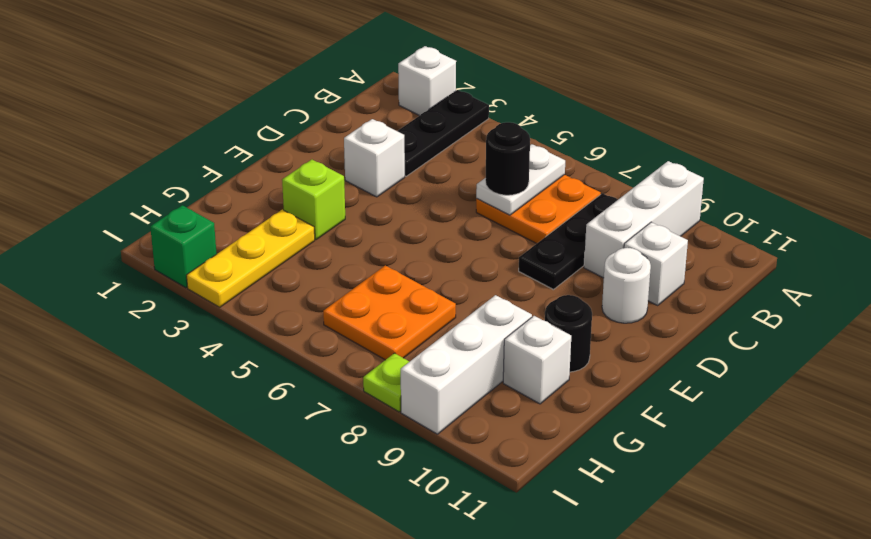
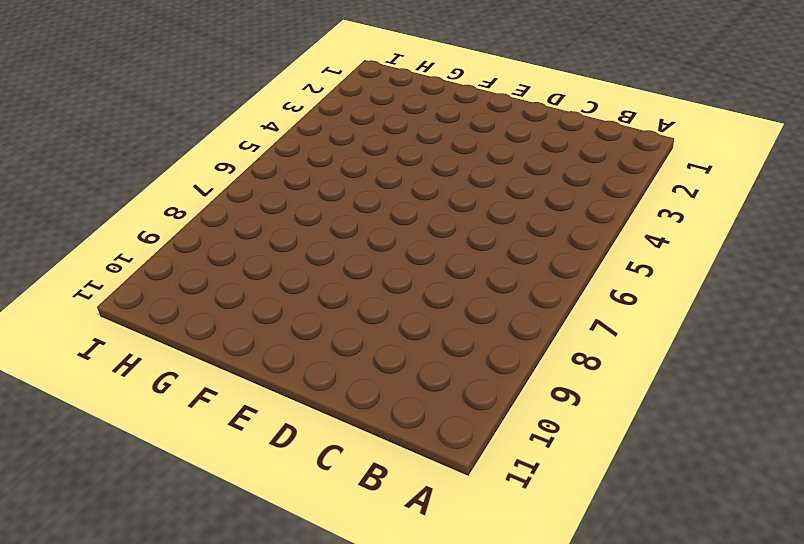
none -> white brick A2 level 1
none -> black plate A3:C3 level 1
none -> white brick A9:C9 level 1

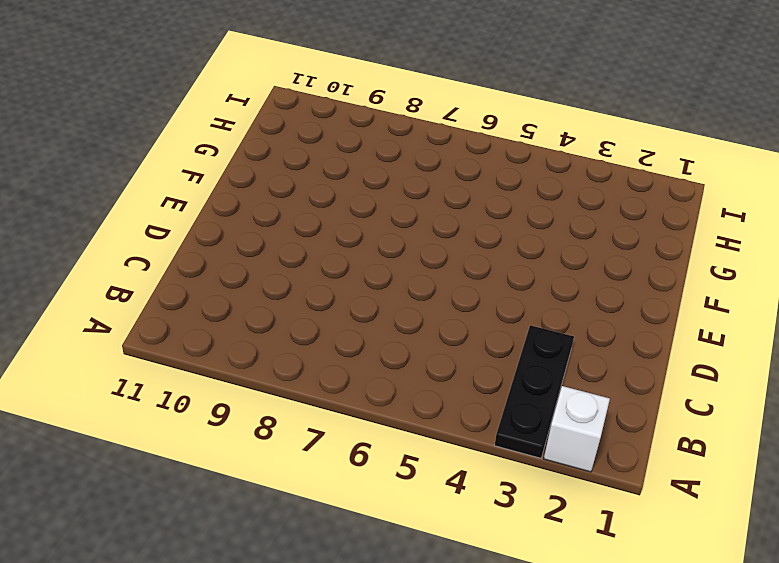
none -> white brick A9:C9 level 1
none -> orange plate B6:C7 level 1
none -> black plate B8:D8 level 1

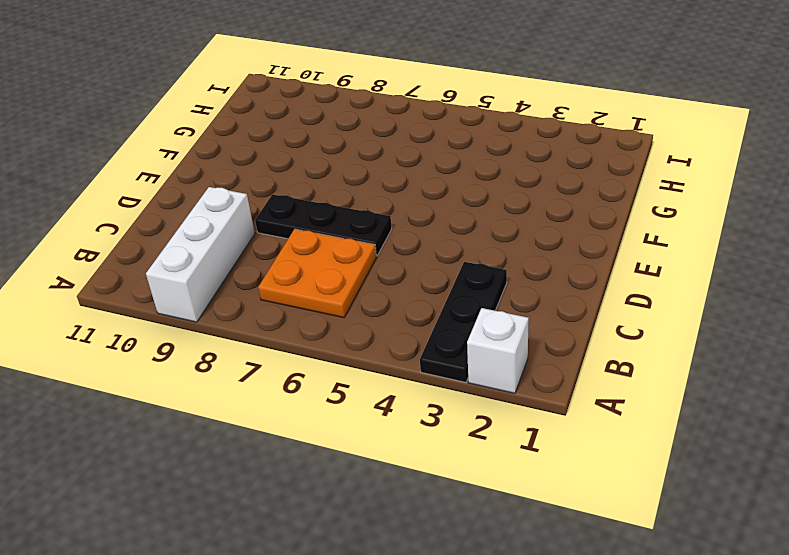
black plate D6:D8 level 1 -> black plate B8:D8 level 1
none -> white brick C10 level 1
none -> white brick D3 level 1
none -> white round brick D10 level 1

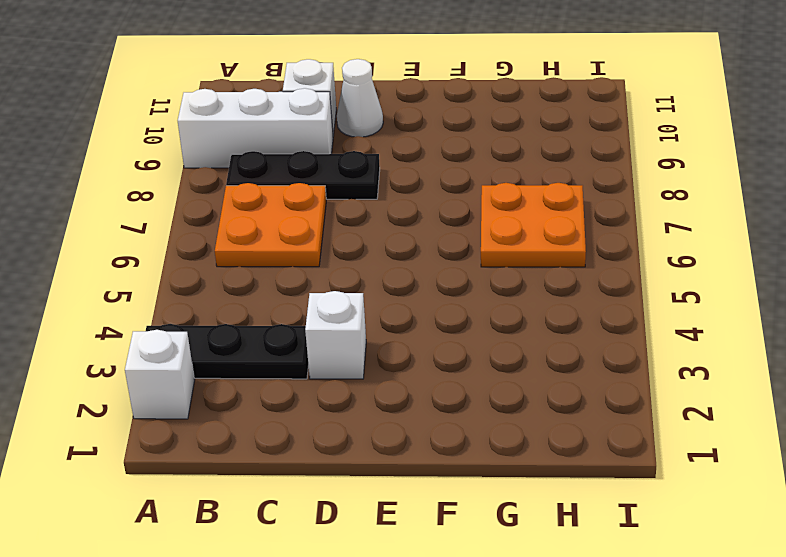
white cone D10 level 1 -> white round brick D10 level 1
none -> lime brick F3 level 1
none -> black round brick F10 level 1
none -> yellow plate G3:I3 level 1

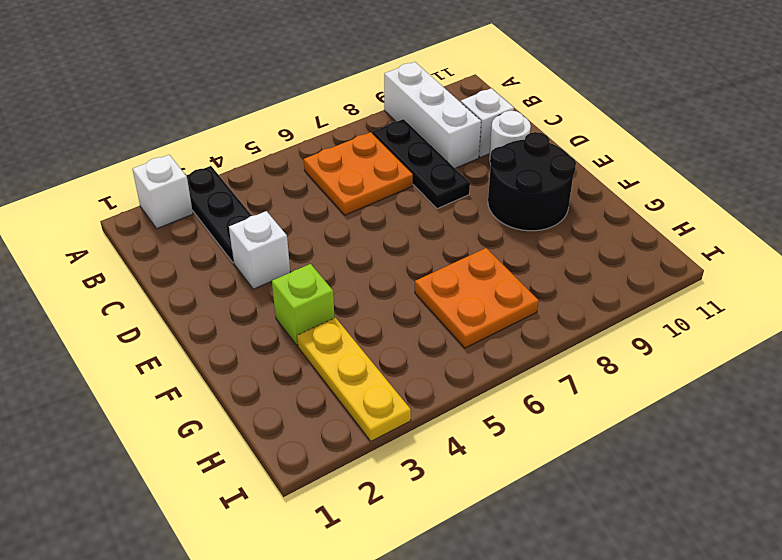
black round brick E9:F10 level 1 -> black round brick F10 level 1
none -> white brick G9:I9 level 1
none -> white brick G10 level 1
none -> green brick I2 level 1

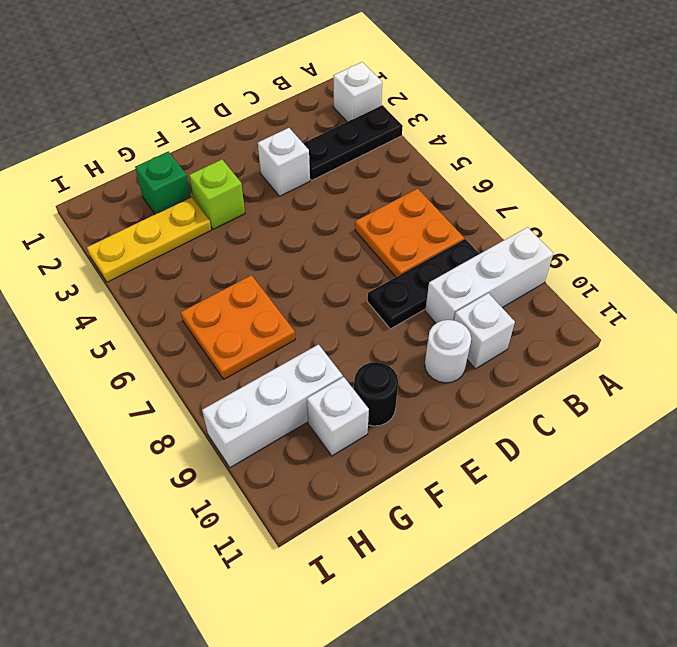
green brick G2 level 1 -> green brick I2 level 1
none -> lime plate I8 level 1
none -> white plate B6:C6 level 2
none -> black round brick C6 level 3

